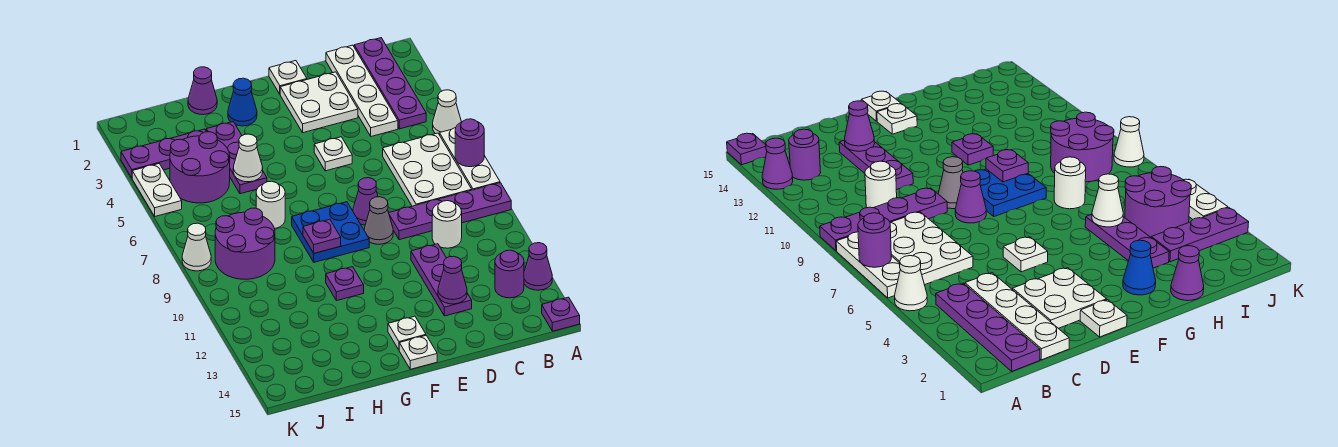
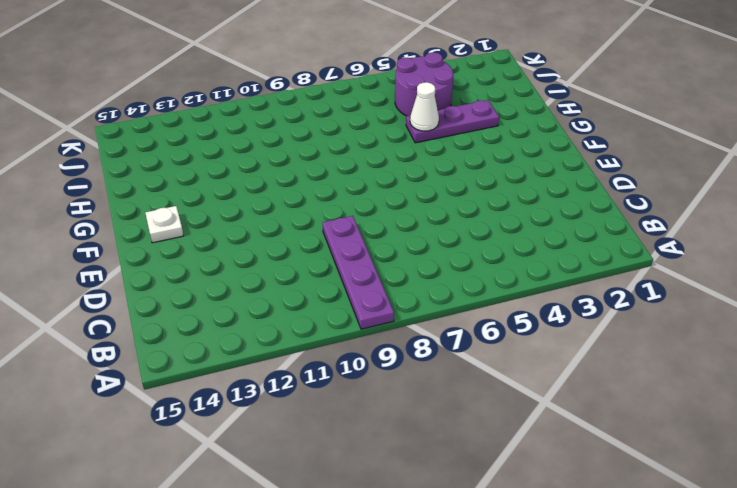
none -> white cone A5 level 1
none -> white plate A6:A8 level 1
none -> purple cone A13 level 1
none -> purple plate A15 level 1

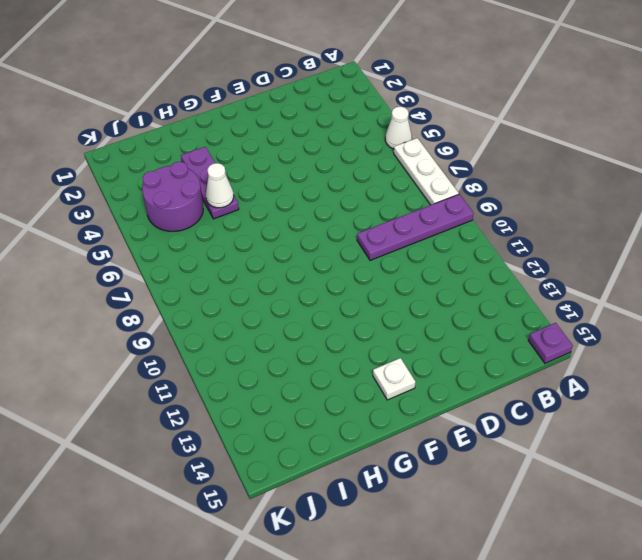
none -> purple cone A13 level 1
none -> purple plate B1:B4 level 1
none -> white plate B6:C8 level 1
none -> purple round brick B13 level 1

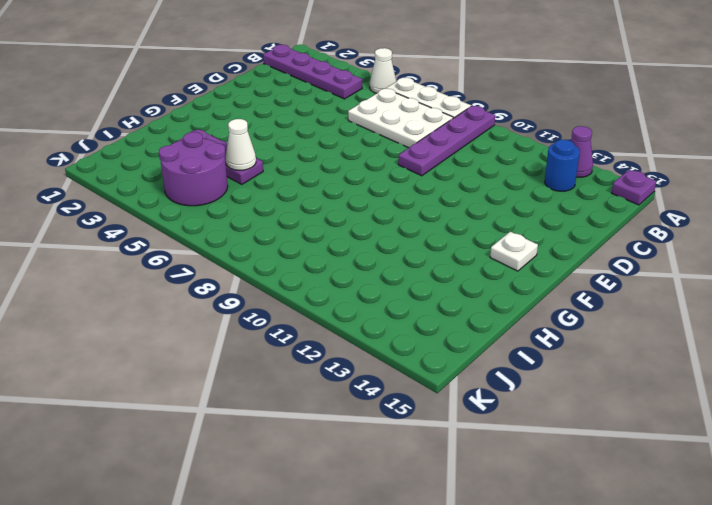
blue round brick B13 level 1 -> purple round brick B13 level 1
none -> white plate C1:C4 level 1
none -> white round brick C10 level 1
none -> white plate D2:E3 level 1
none -> purple plate D11:D13 level 1

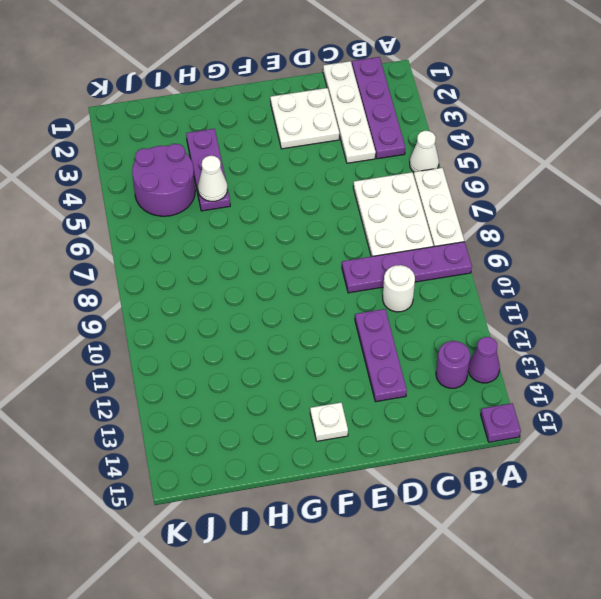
none -> white plate E1 level 1
none -> white plate E5 level 1
none -> purple cone E8 level 1
none -> grey cone E9 level 1

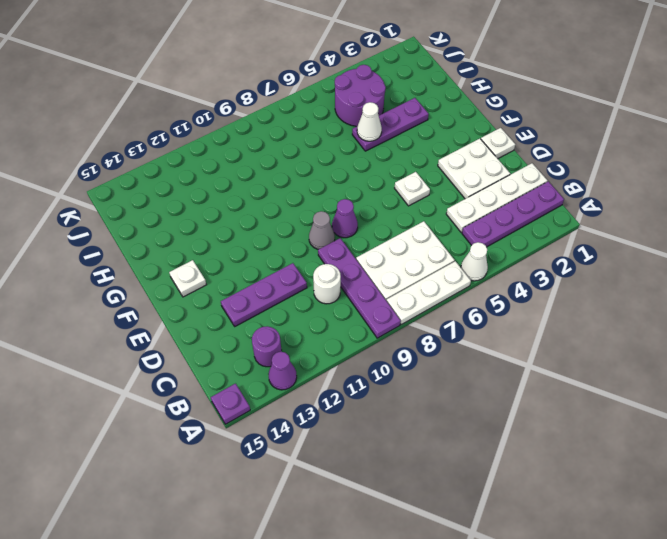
none -> blue plate F8:G9 level 1
none -> white plate F15 level 1
none -> blue cone G2 level 1
none -> purple plate G11 level 1

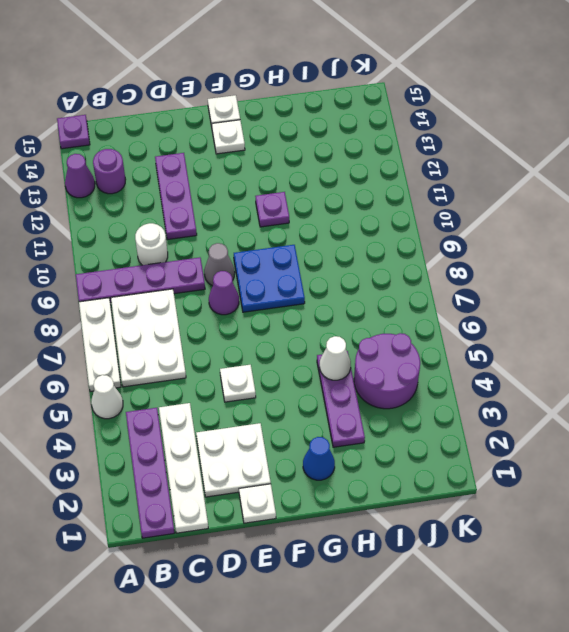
none -> purple cone H1 level 1
none -> white round brick H7 level 1
none -> purple plate I3:K3 level 1
none -> purple round brick I8:J9 level 1

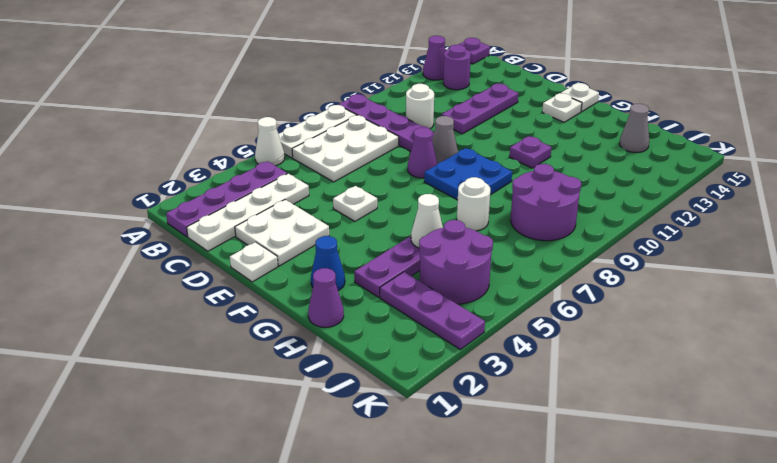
grey cone I14 level 1 -> none
none -> white plate K4:K5 level 1
none -> white cone K8 level 1
none -> purple round brick A7 level 2
none -> purple cone D13 level 2

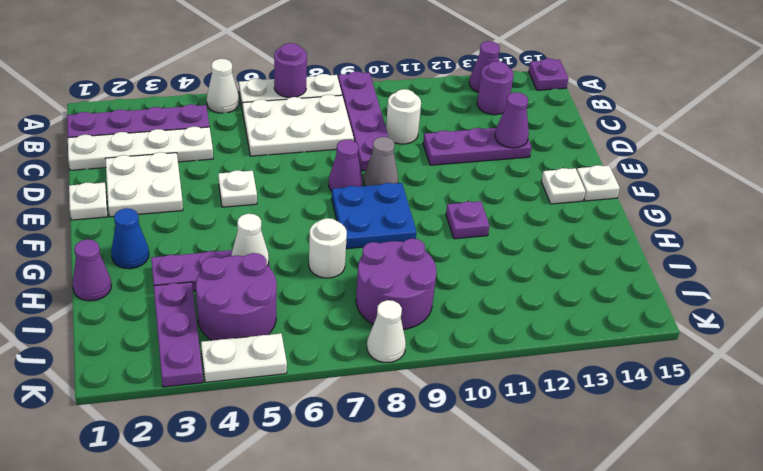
none -> purple plate G9 level 2

